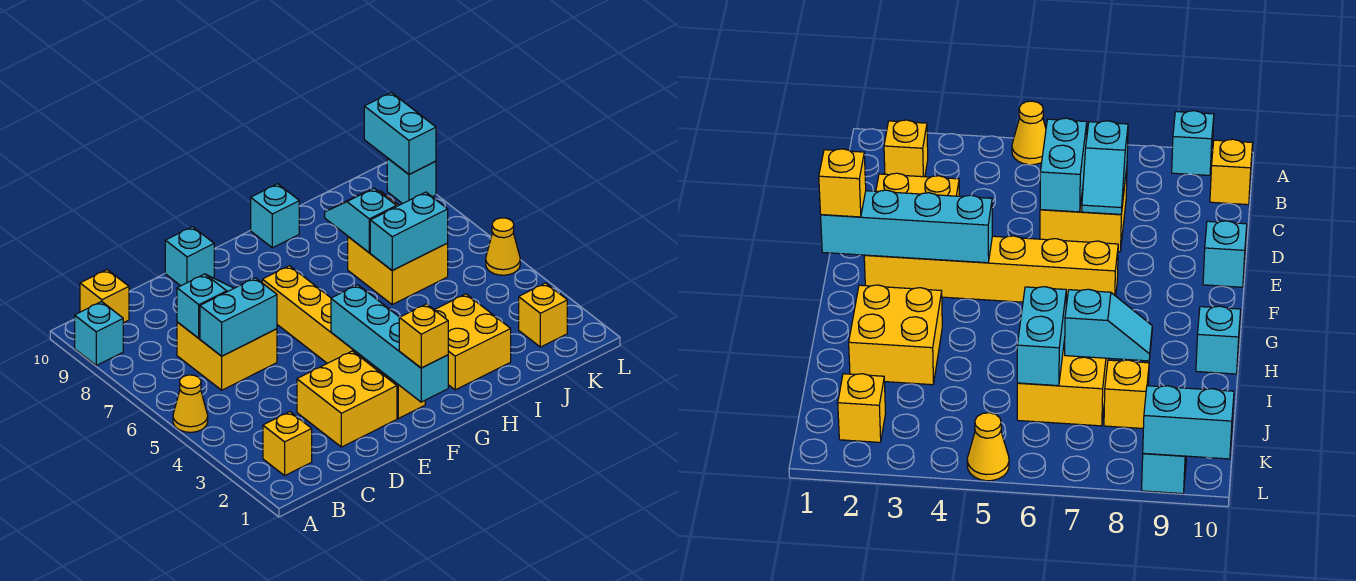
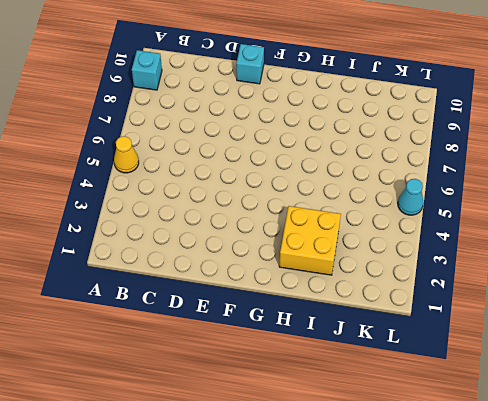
cyan cone L5 level 1 -> yellow cone L5 level 1
none -> yellow brick B2 level 1
none -> yellow brick B10 level 1
none -> yellow brick C6:D7 level 1

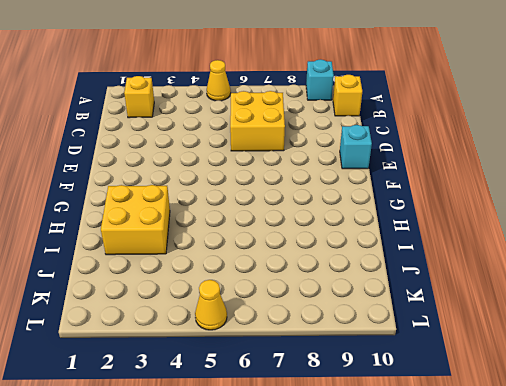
none -> yellow brick D2:E3 level 1
none -> yellow brick F2:F7 level 1
none -> cyan brick H10 level 1

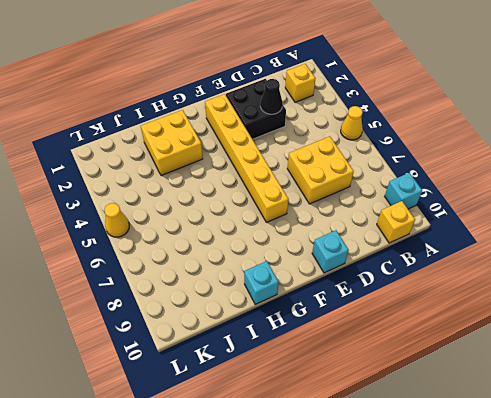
black brick D2:E3 level 1 -> yellow brick D2:E3 level 1
black cone D3 level 2 -> none
none -> yellow brick I6:J7 level 1
none -> yellow brick J8 level 1
none -> yellow brick K2 level 1

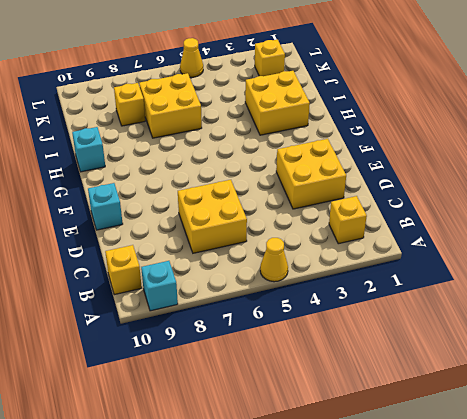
none -> yellow brick F2:F7 level 1
none -> cyan brick L9 level 1
none -> cyan brick C6:D6 level 2

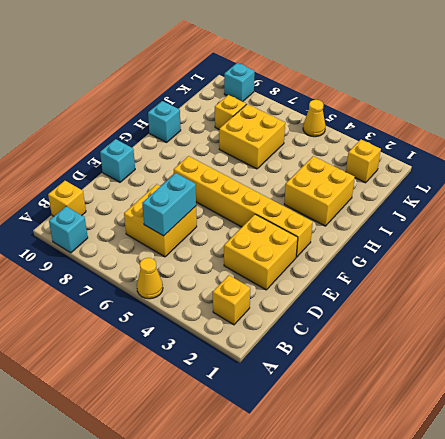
none -> cyan slope C7:D7 level 2 top C
none -> cyan brick F1:F4 level 2
none -> cyan brick I6:J6 level 2

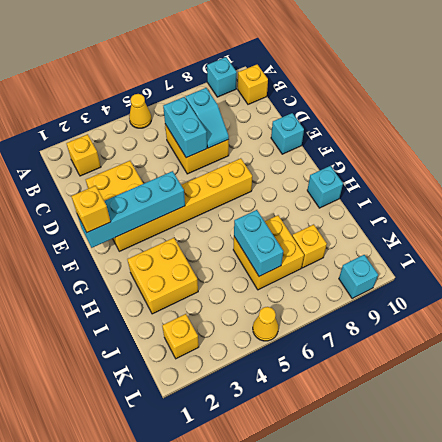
none -> cyan slope I7:I8 level 2 top 7
none -> cyan brick L9:L10 level 2

